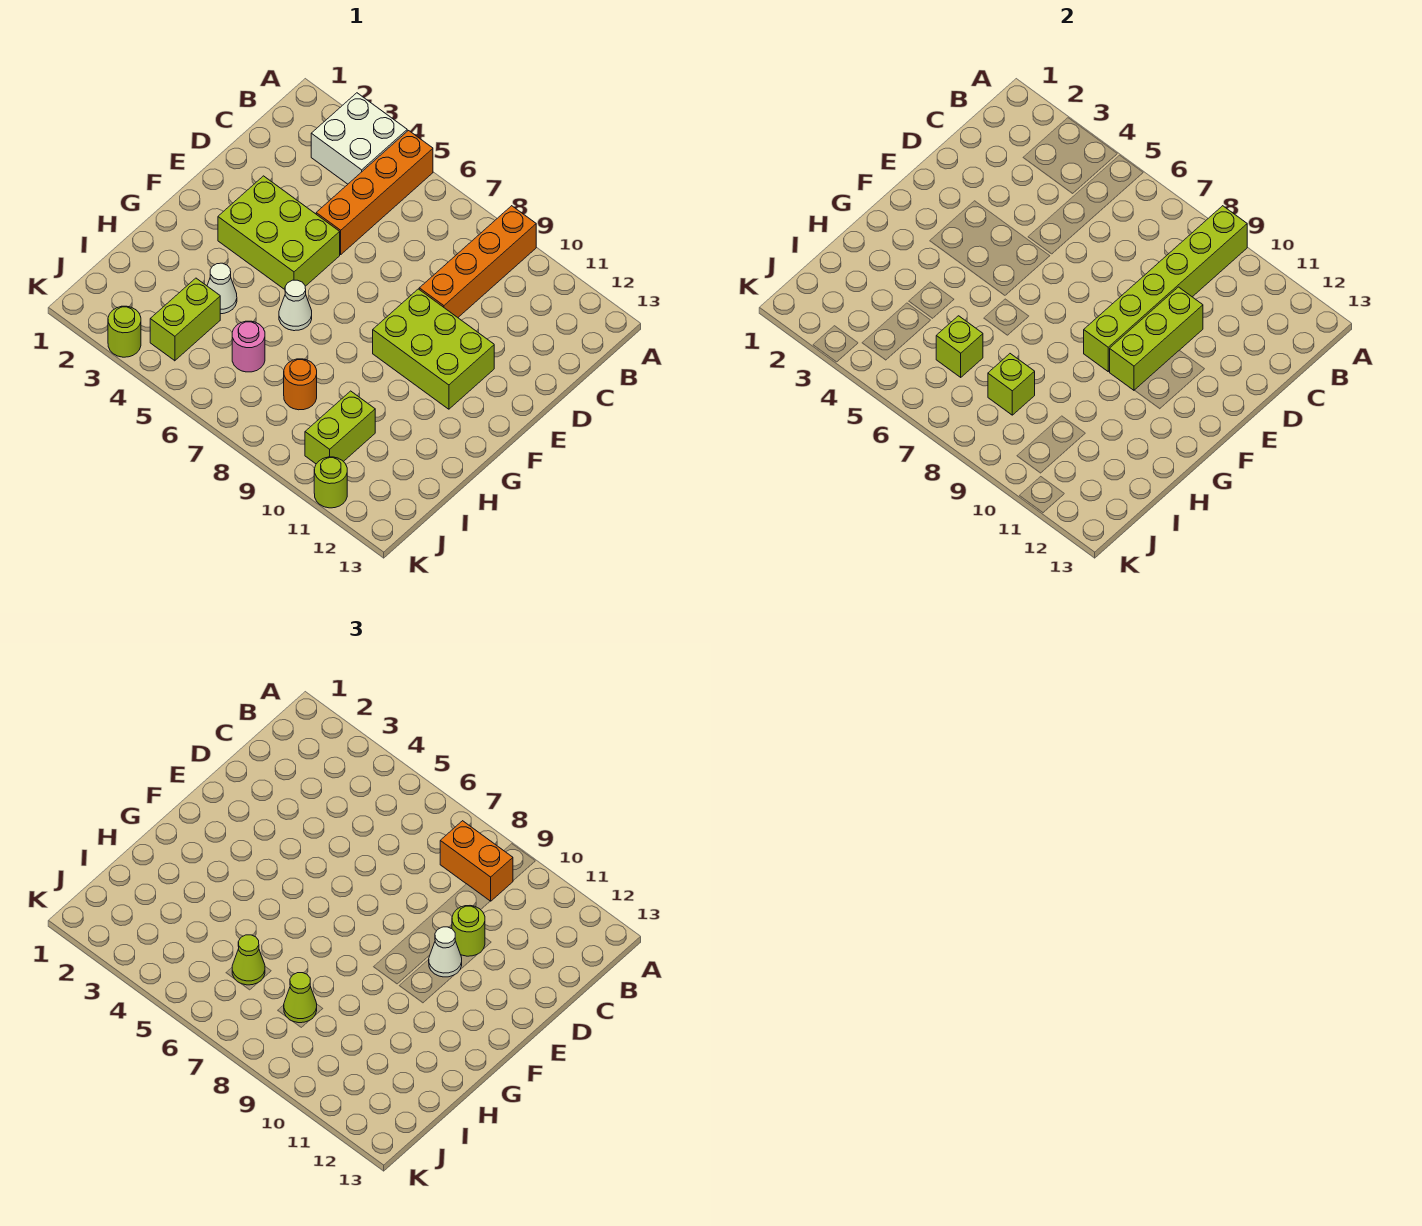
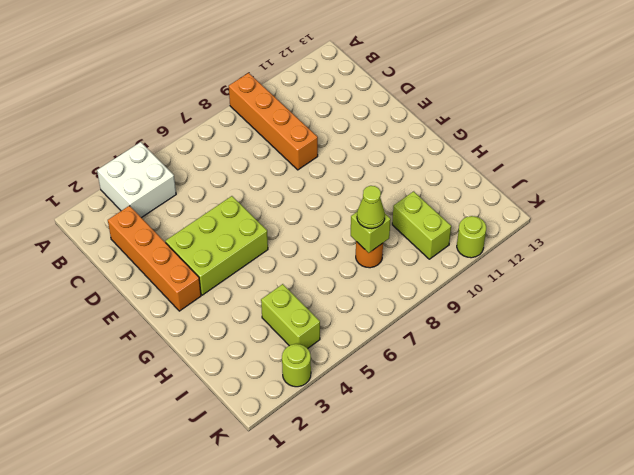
orange brick C2:F2 level 1 -> orange brick A5:D5 level 1
none -> lime brick E9:F11 level 1
none -> white cone G6 level 1
none -> white cone H4 level 1

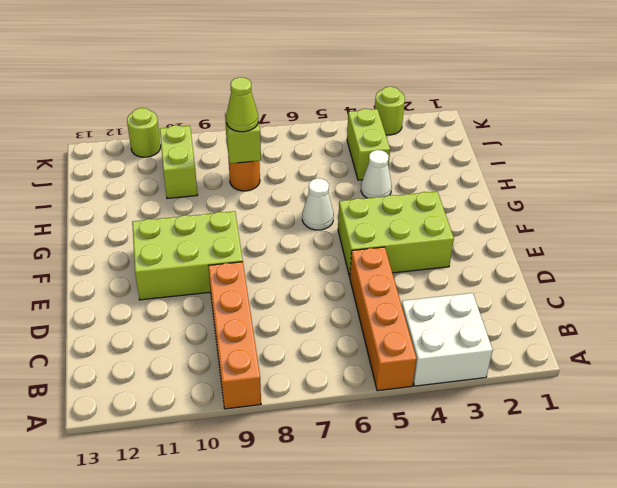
none -> pink round brick I6 level 1
none -> lime brick A9:F9 level 2
none -> lime brick D10:F10 level 2

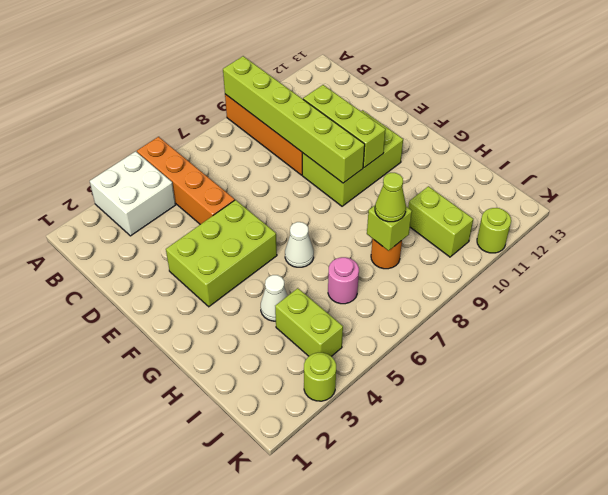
none -> lime brick I6 level 2
none -> orange brick B8:B9 level 3
none -> lime round brick D10 level 3

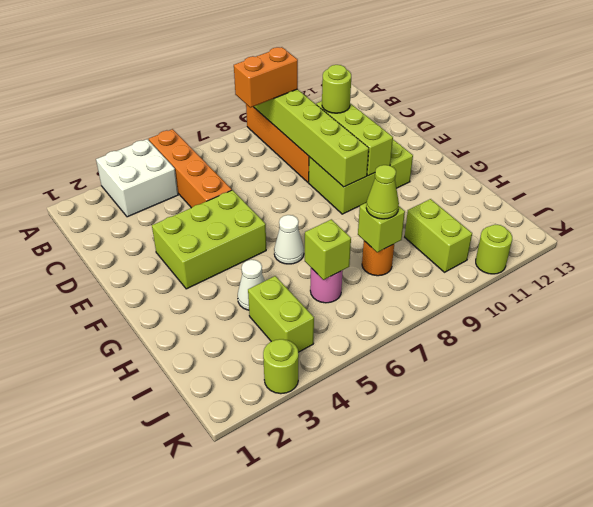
none -> white cone E10 level 3
none -> lime cone I6 level 3

